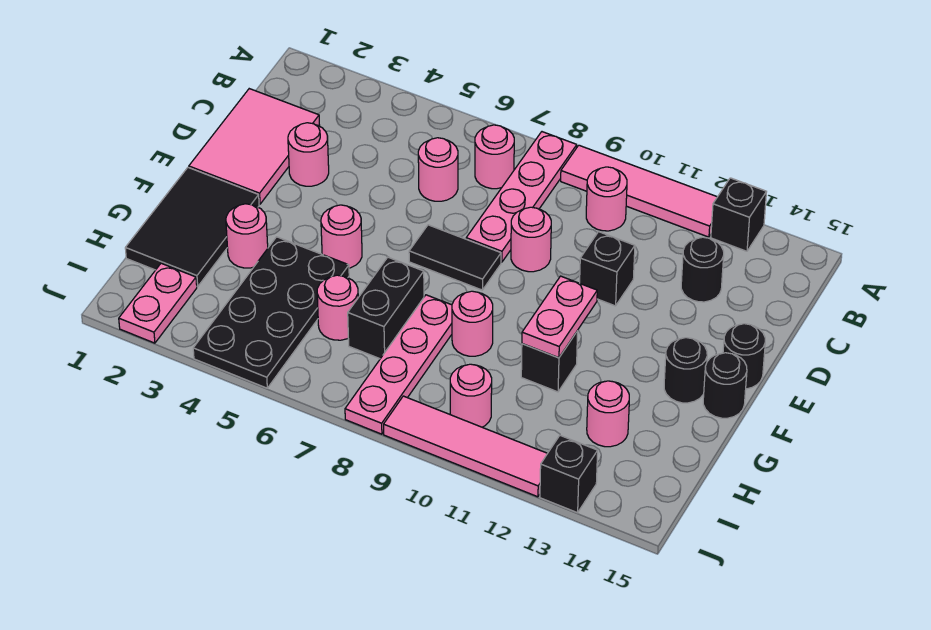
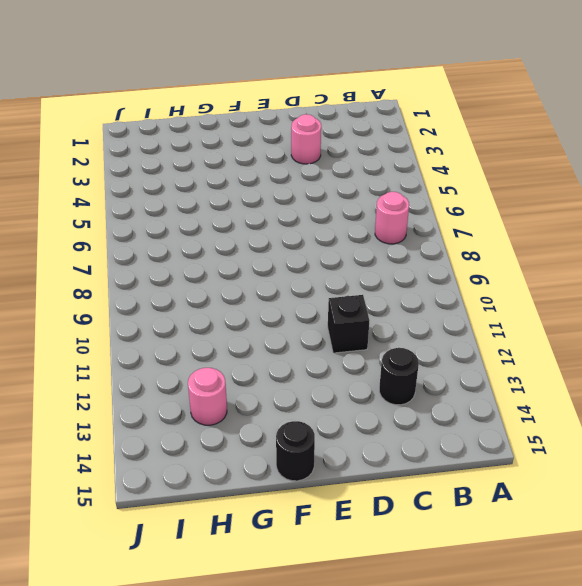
none -> pink plate A8:D8 level 1
none -> pink tile A9:A12 level 1
none -> black brick A13 level 1
none -> pink round brick B10 level 1

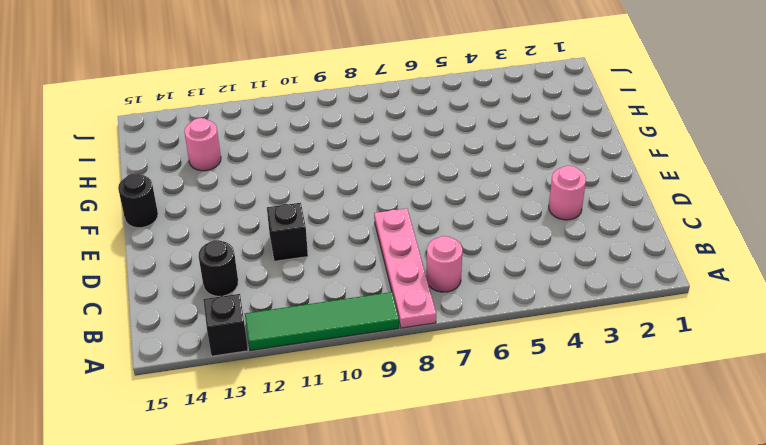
green tile A9:A12 level 1 -> pink tile A9:A12 level 1
none -> pink round brick B10 level 1
none -> pink tile C1:E2 level 1
none -> pink round brick C6 level 1
none -> pink round brick D9 level 1

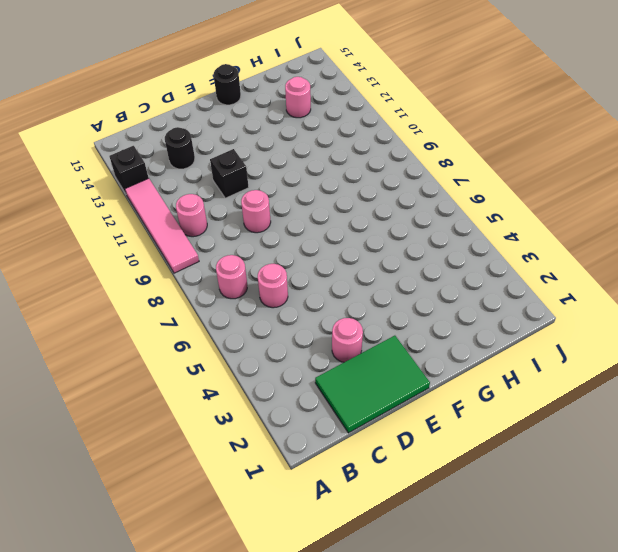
green tile C1:E2 level 1 -> pink tile C1:E2 level 1
none -> pink plate A8:D8 level 1
none -> black tile E7:E8 level 1
none -> black round brick E15 level 1
none -> black tile F1:H2 level 1

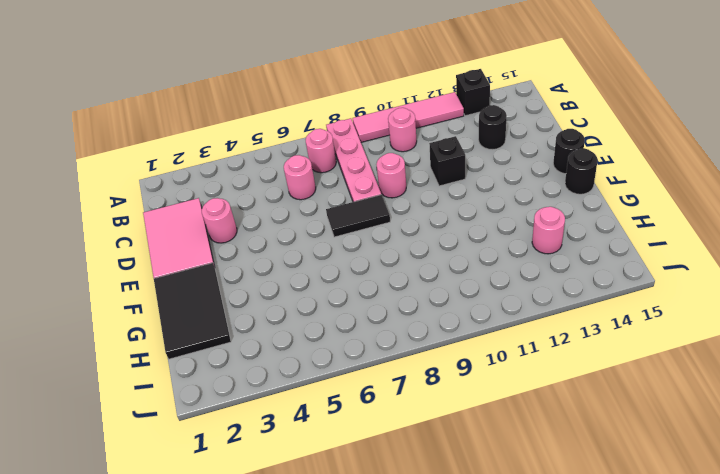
none -> pink round brick F5 level 1
none -> black round brick F14 level 1
none -> pink round brick G3 level 1
none -> black plate G4:J5 level 1

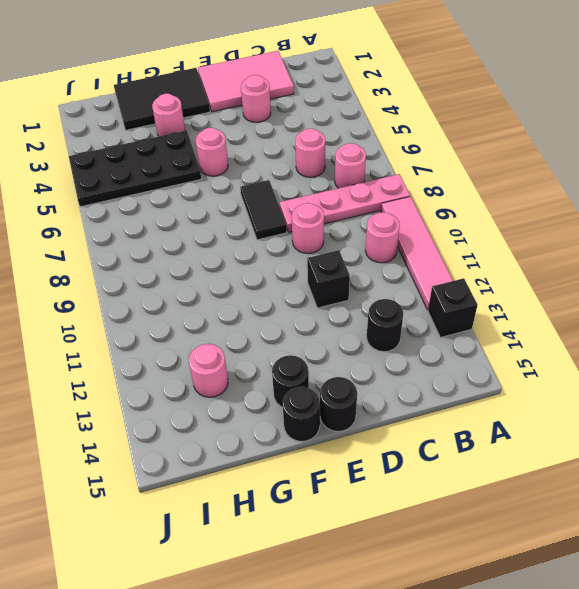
none -> black brick G7:H7 level 1
none -> pink plate G8:J8 level 1
none -> pink round brick G9 level 1
none -> black brick G11 level 1

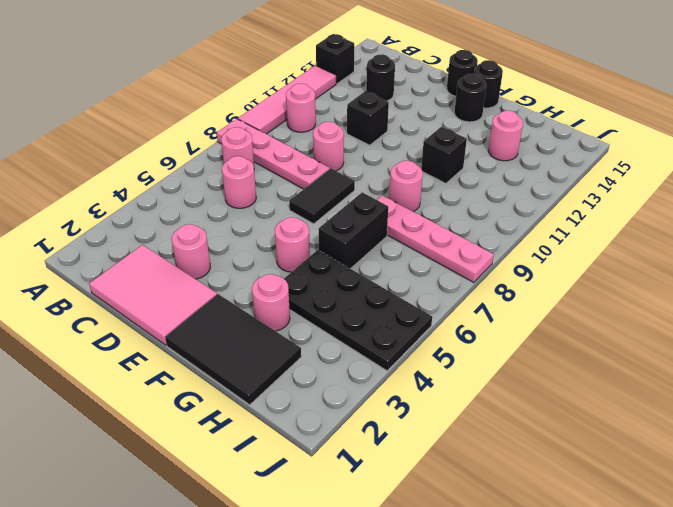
black brick G6:G7 level 1 -> black brick G7:H7 level 1
none -> pink round brick H6 level 1
none -> pink plate I2:J2 level 1
none -> pink round brick I10 level 1
none -> pink tile J9:J12 level 1

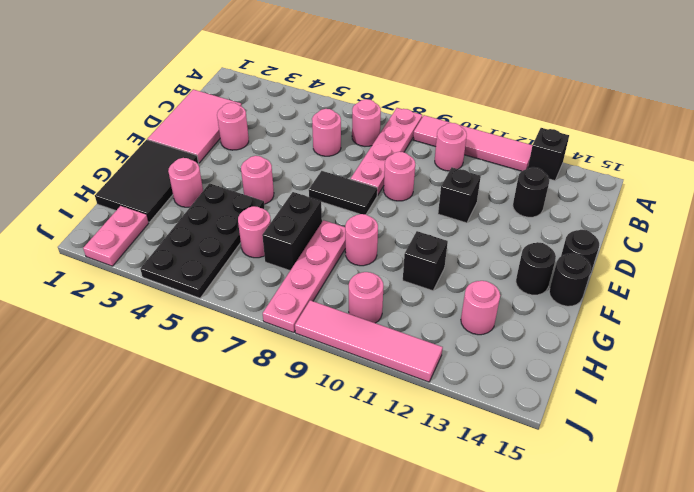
none -> black brick J13 level 1
none -> pink plate F11:G11 level 2

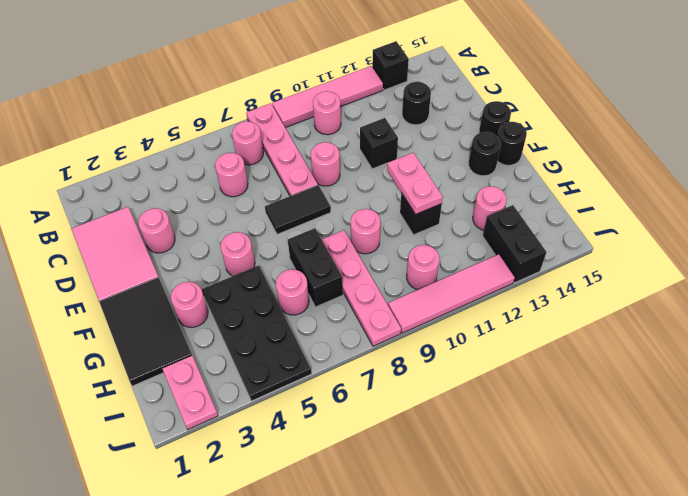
black brick I13:J13 level 1 -> black brick J13 level 1

